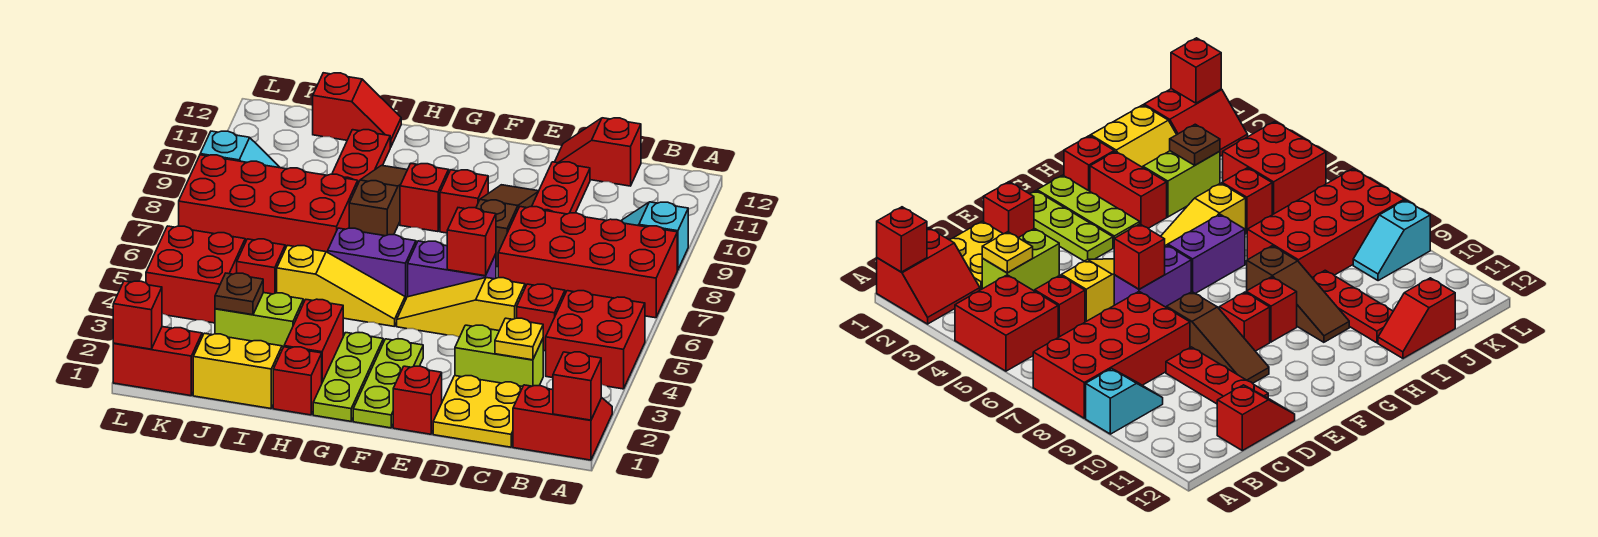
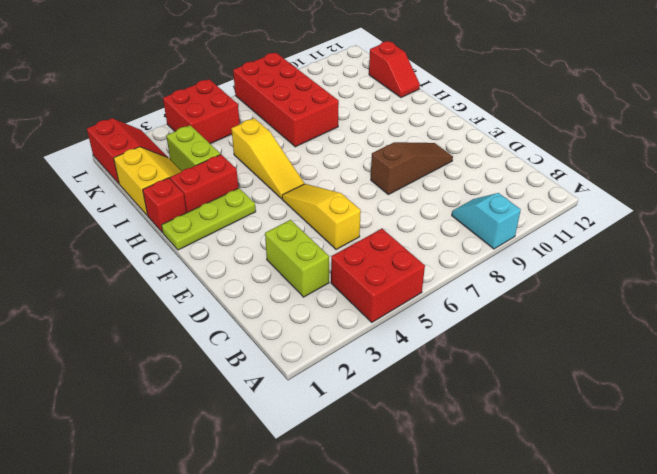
none -> red slope A1:B2 level 1 top 1
none -> red brick A7:D8 level 1
none -> yellow plate C1:D2 level 1
none -> red brick C5 level 1

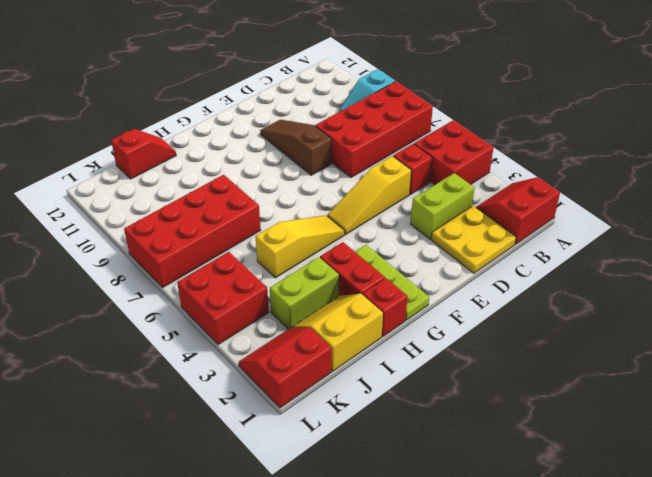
none -> red slope C12:D12 level 1 top C
none -> red plate D9:D11 level 1
none -> red brick E1 level 1
none -> purple brick E6:F6 level 1

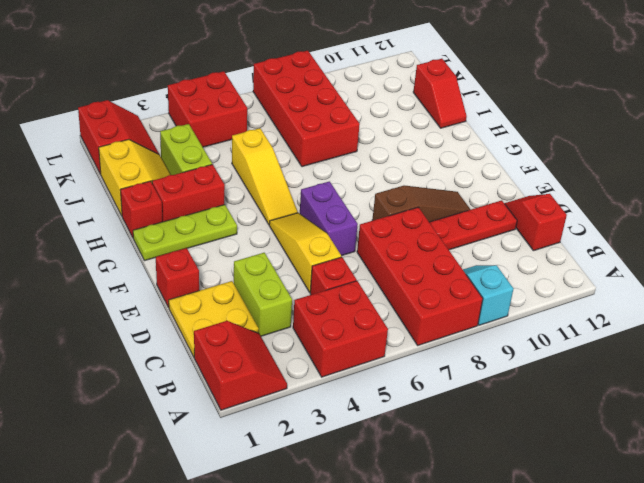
none -> lime plate F1:F3 level 1
none -> red brick F9 level 1
none -> purple brick G6:H6 level 1
none -> red brick G9 level 1

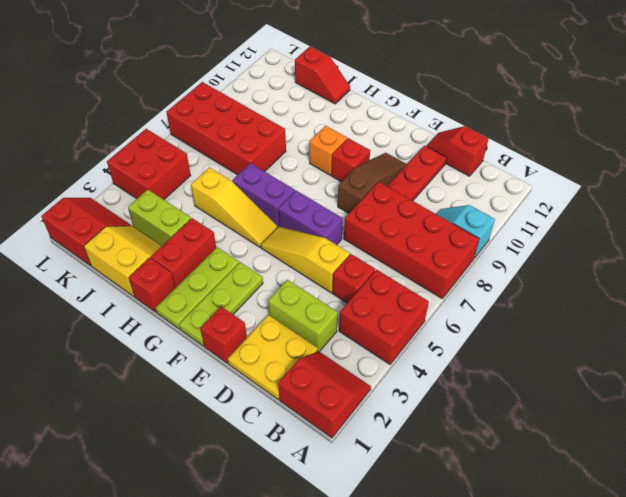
orange brick G9 level 1 -> red brick G9 level 1
none -> brown slope H8:H10 level 1 top 8
none -> red plate I9:I11 level 1
none -> red brick J5 level 1
none -> cyan slope K9:L9 level 1 top L

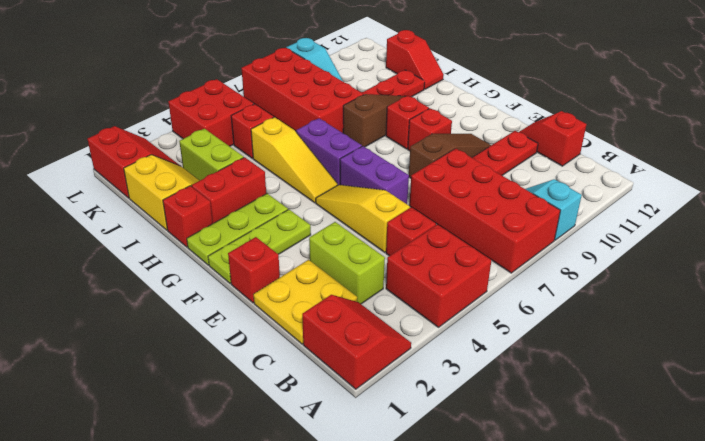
none -> red brick A1 level 2
none -> yellow plate C3 level 2
none -> red brick E6 level 2
none -> brown plate J3 level 2

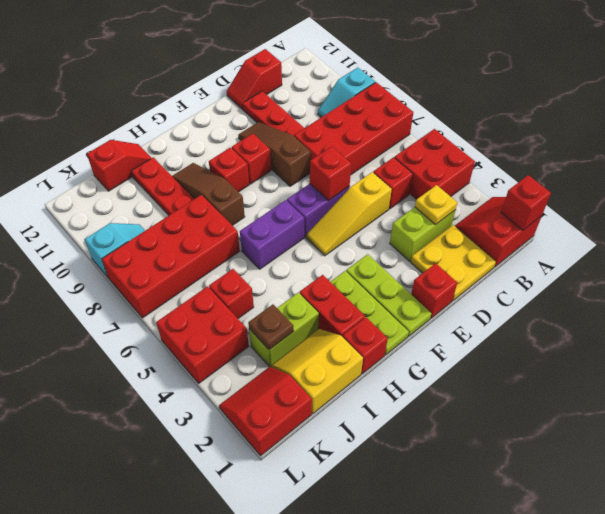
none -> yellow slope G5:I5 level 1 top I
none -> red brick L1 level 2

